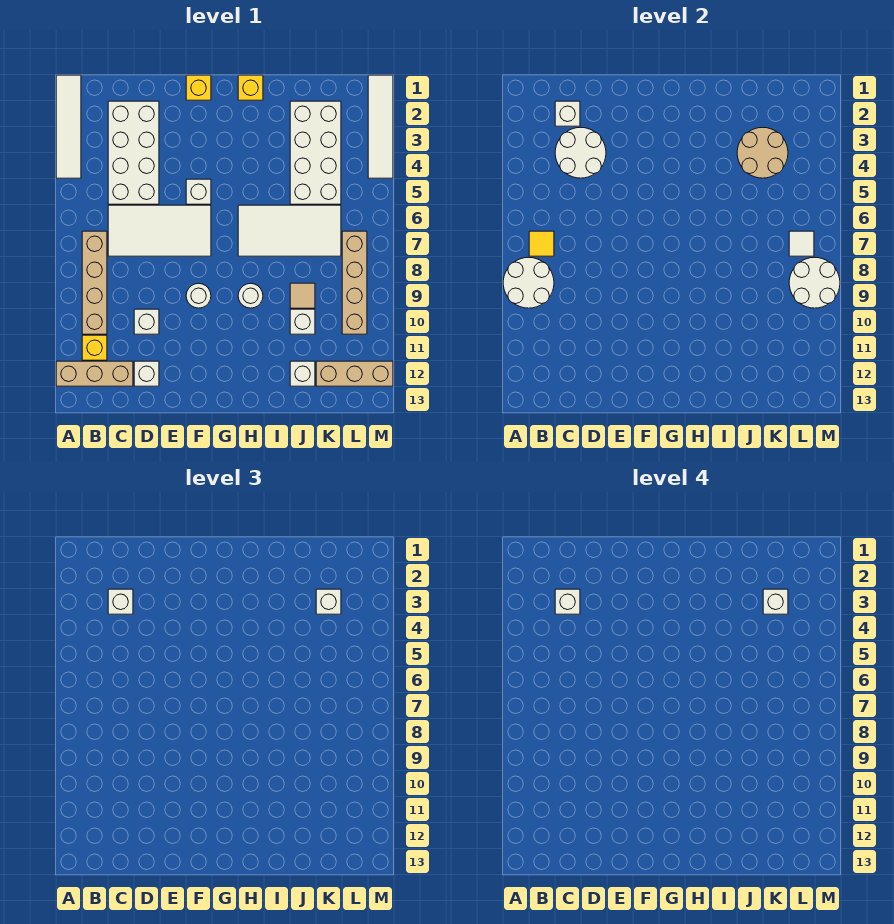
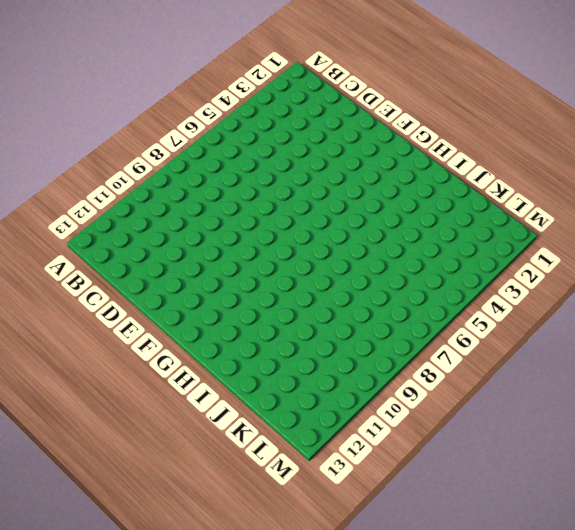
none -> white tile A1:A4 level 1
none -> tan brick A12:C12 level 1
none -> tan brick B7:B10 level 1
none -> yellow brick B11 level 1

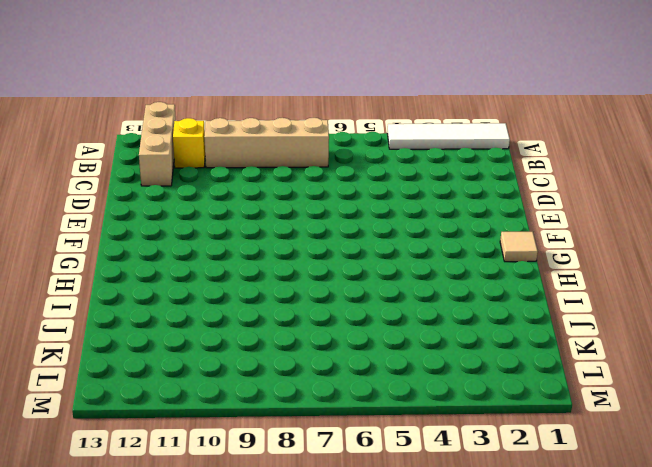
tan tile G1 level 1 -> tan tile J9 level 1
none -> white brick C2:D5 level 1
none -> white tile C6:F7 level 1
none -> white brick D10 level 1
none -> white brick D12 level 1

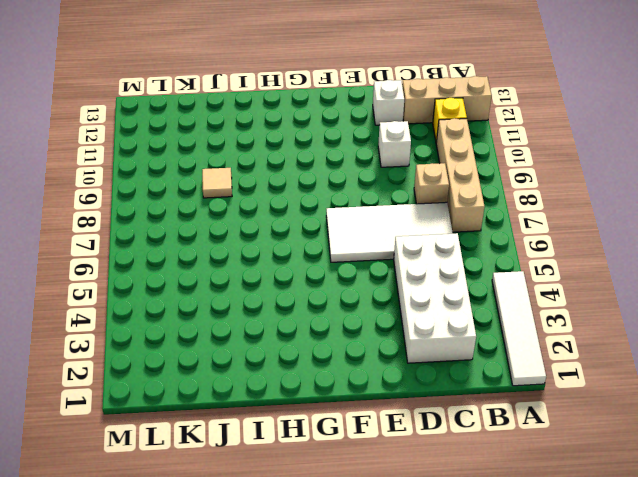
tan brick C8 level 1 -> none
none -> yellow brick F1 level 1
none -> white brick F5 level 1
none -> white round brick F9 level 1
none -> yellow brick H1 level 1

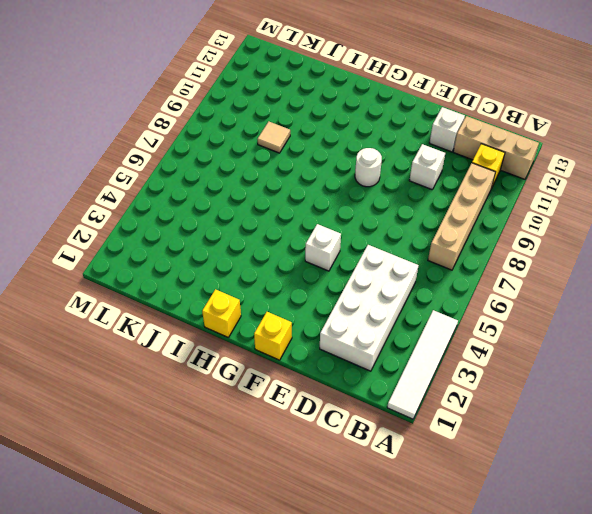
none -> white tile C6:F7 level 1
none -> white tile H6:K7 level 1
none -> white round brick H9 level 1
none -> white brick J2:K5 level 1

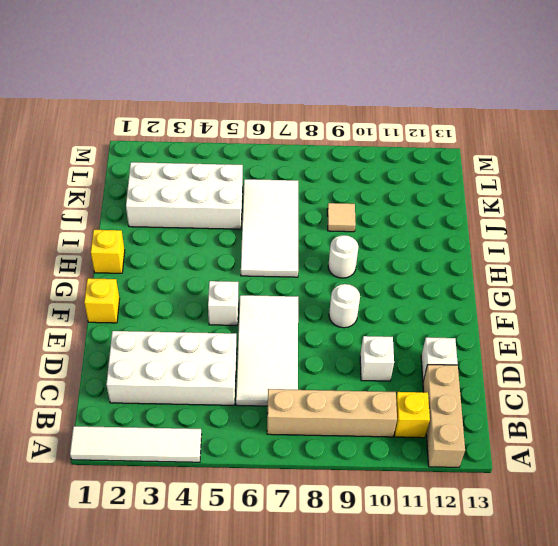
none -> white brick J10 level 1
none -> white brick J12 level 1
none -> tan brick K12:M12 level 1
none -> tan brick L7:L10 level 1

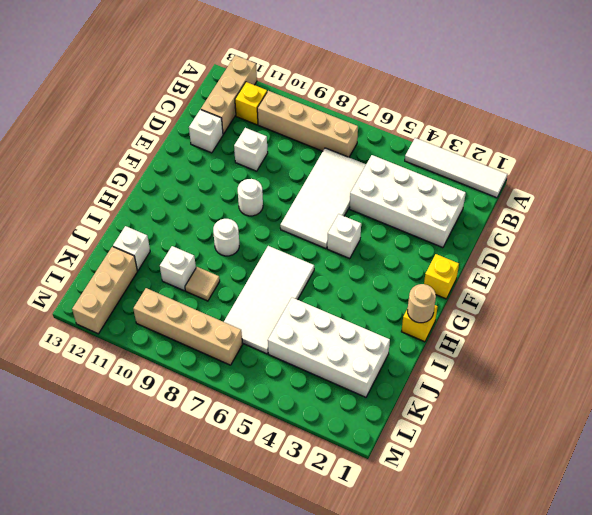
tan round brick H1 level 2 -> none
none -> white tile M1:M4 level 1
none -> white round brick A8:B9 level 2
none -> yellow tile B7 level 2
none -> white brick C2 level 2

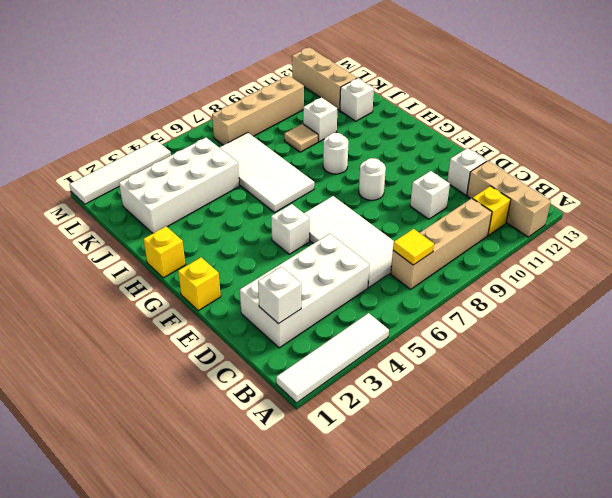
none -> white round brick A8:B9 level 2
none -> white round brick C3:D4 level 2
none -> tan round brick J3:K4 level 2
none -> white tile L7 level 2

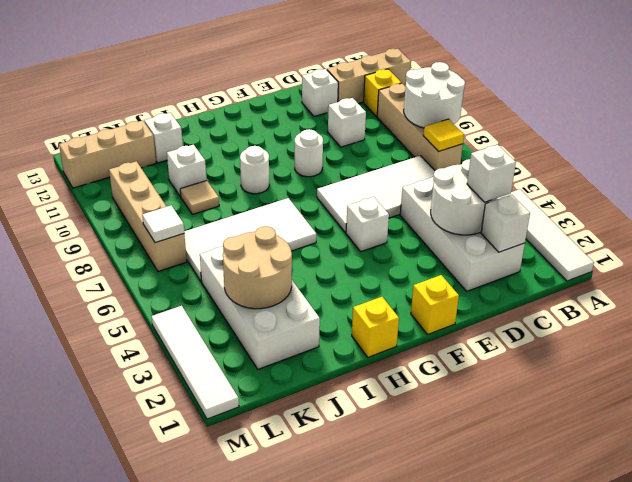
none -> white round brick L8:M9 level 2
none -> white brick K3 level 3
none -> white brick C3 level 4
none -> white brick K3 level 4

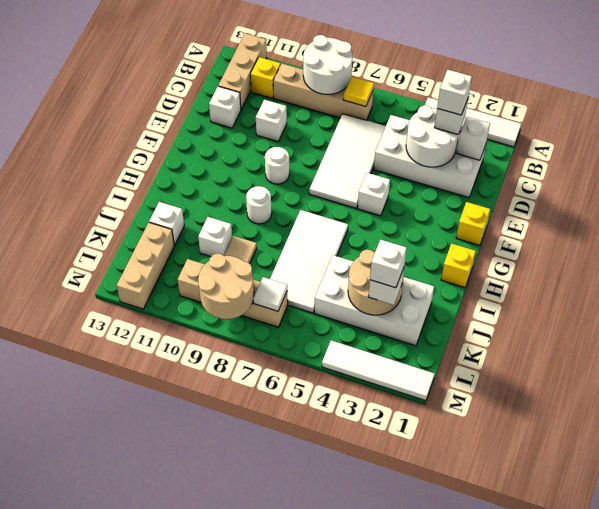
tan round brick L8:M9 level 2 -> white round brick L8:M9 level 2

